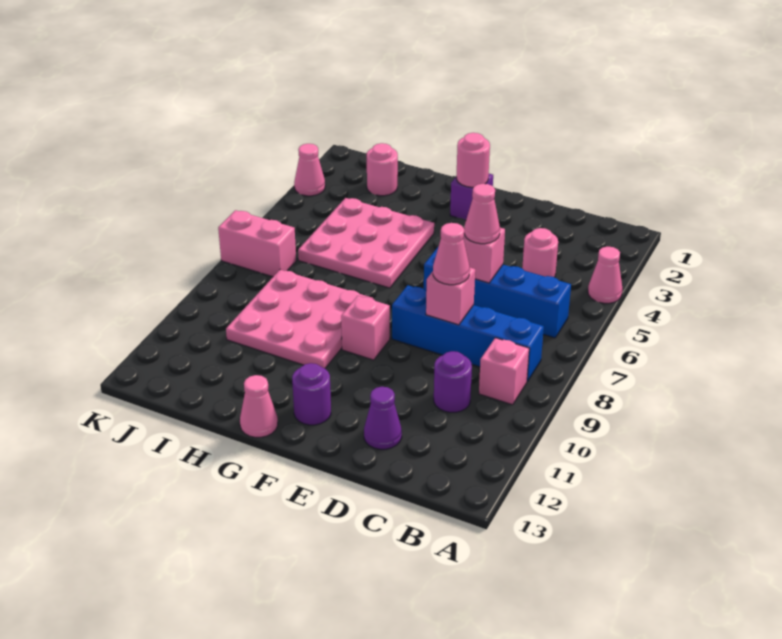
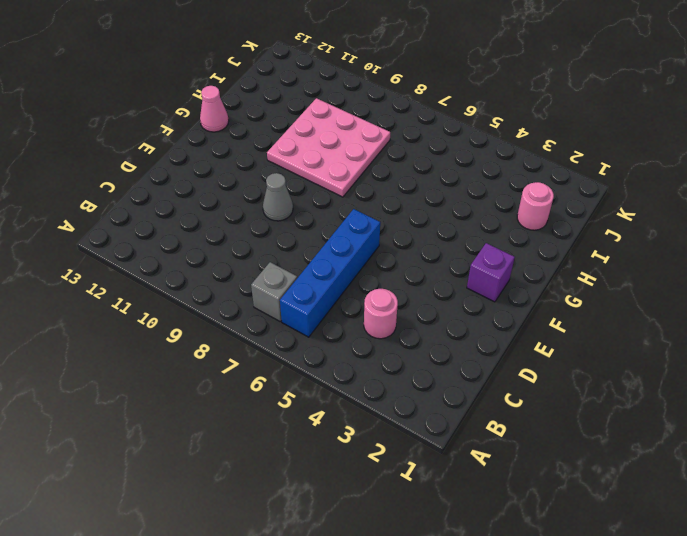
grey brick B7 level 1 -> none
grey cone E9 level 1 -> none
none -> pink cone A4 level 1
none -> blue brick B8:E8 level 1
none -> pink brick B9 level 1

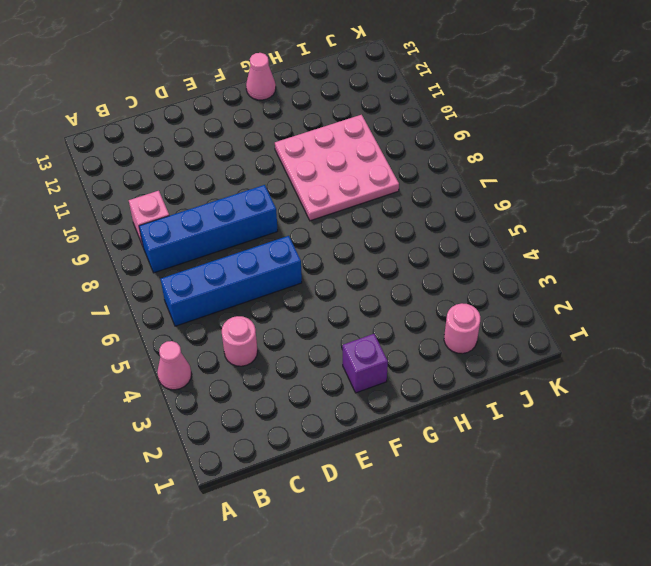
none -> purple round brick C10 level 1
none -> purple cone D12 level 1
none -> pink brick F9 level 1

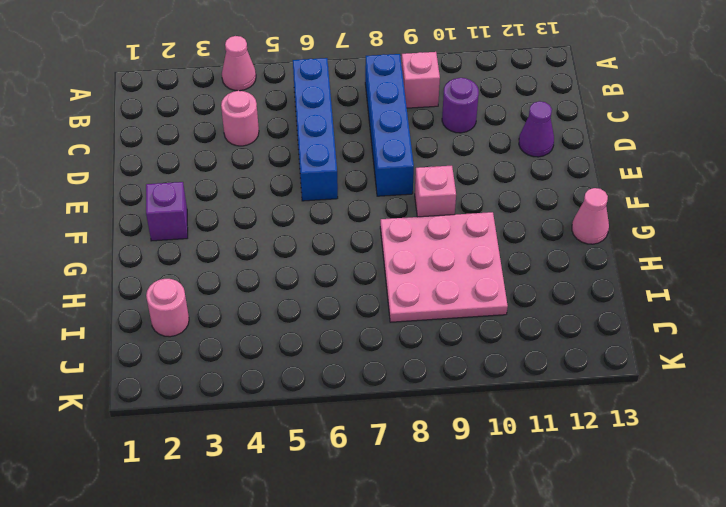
none -> purple round brick F12 level 1
none -> pink plate G4:I6 level 1
none -> pink brick J7:K7 level 1

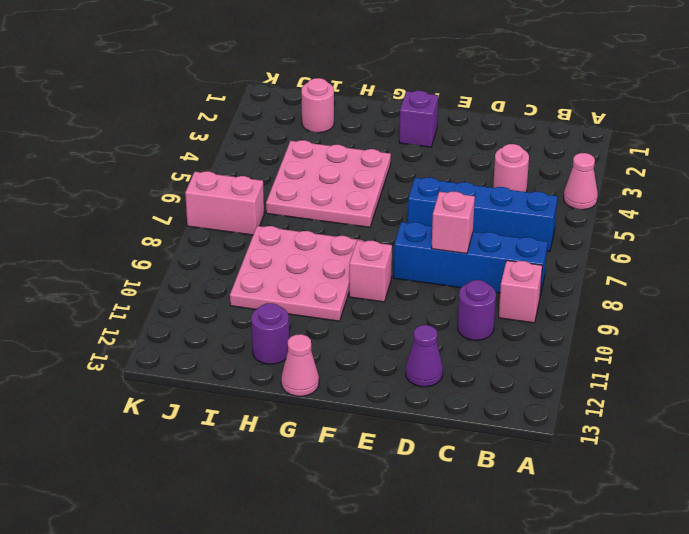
purple round brick H12 level 1 -> purple round brick F12 level 1
none -> pink cone K3 level 1
none -> pink brick D6 level 2
none -> pink round brick F2 level 2

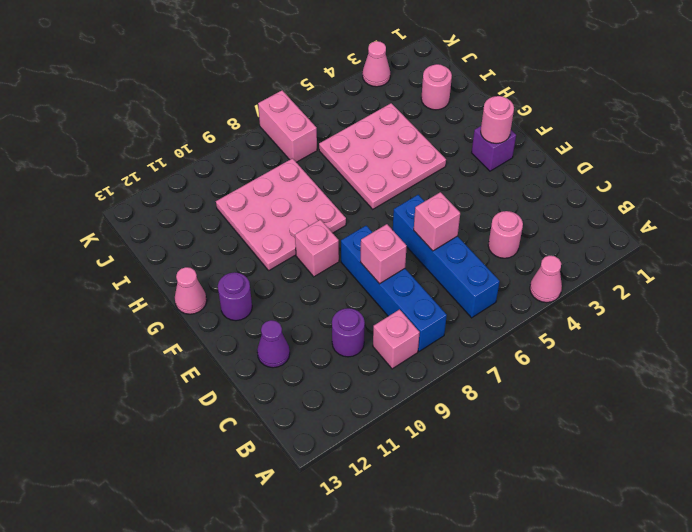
none -> pink cone D6 level 3
none -> pink cone D8 level 3

